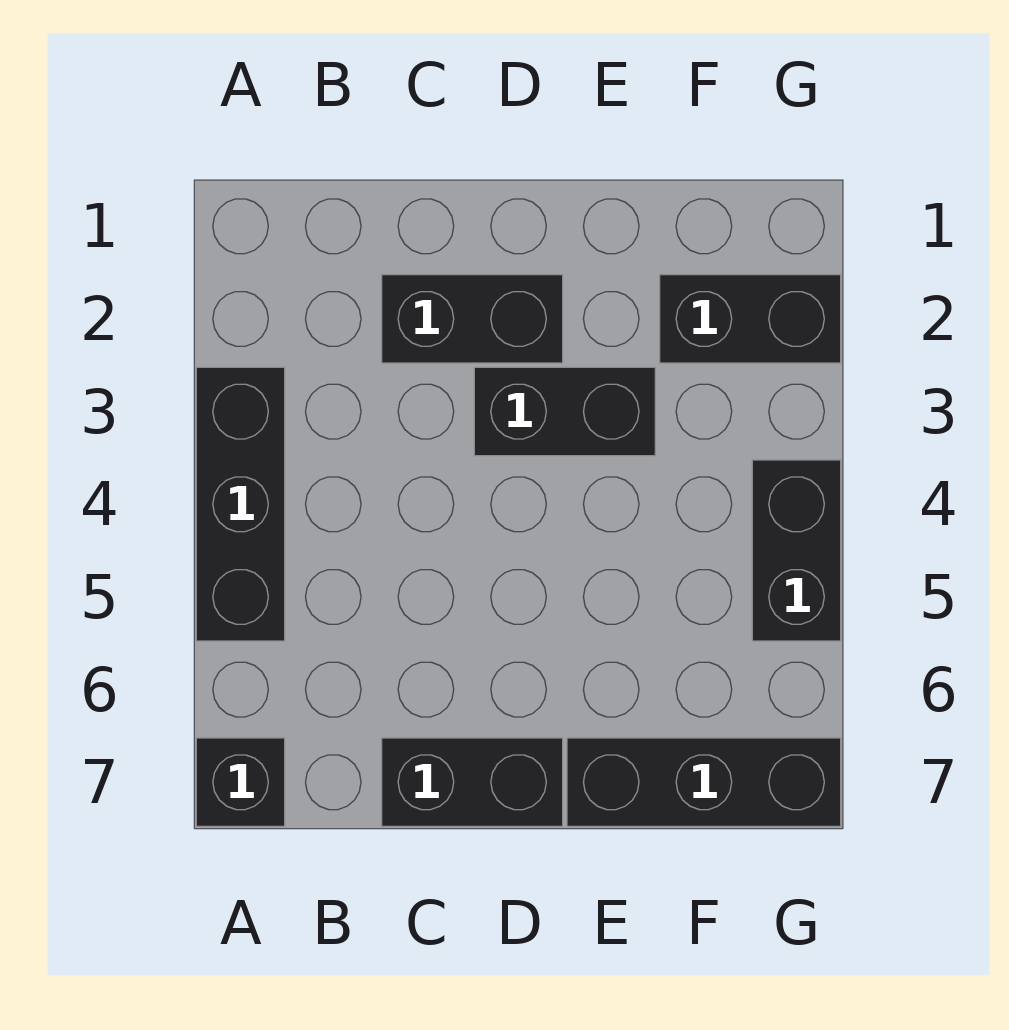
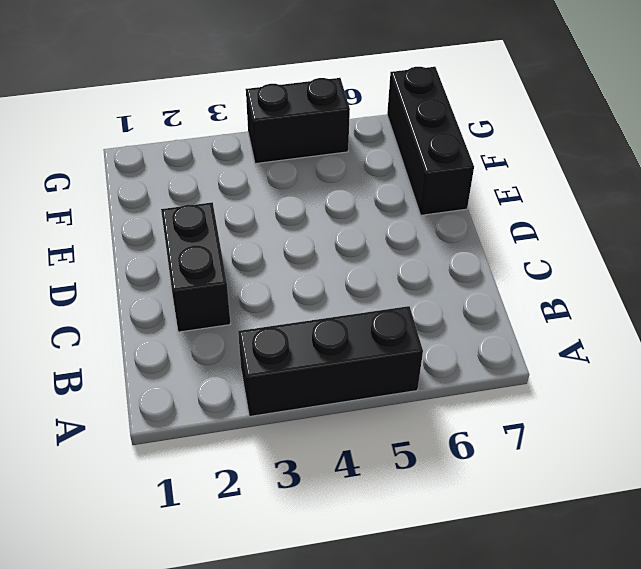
none -> black brick A7 level 1
none -> black brick C7:D7 level 1

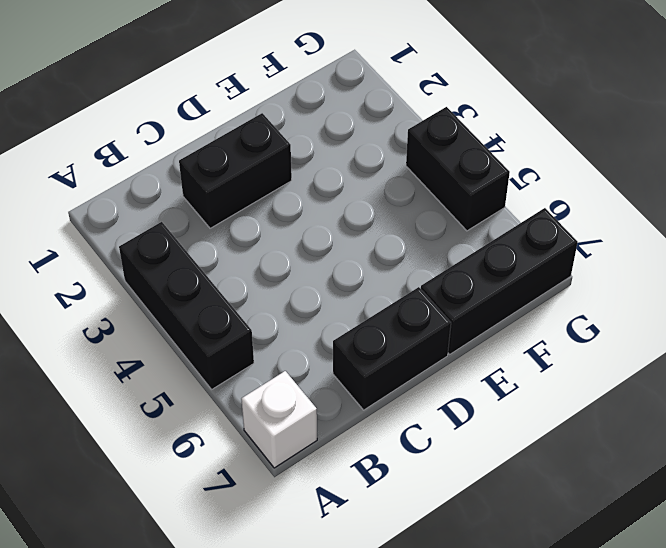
white brick A7 level 1 -> black brick A7 level 1
none -> black brick D3:E3 level 1
none -> black brick F2:G2 level 1

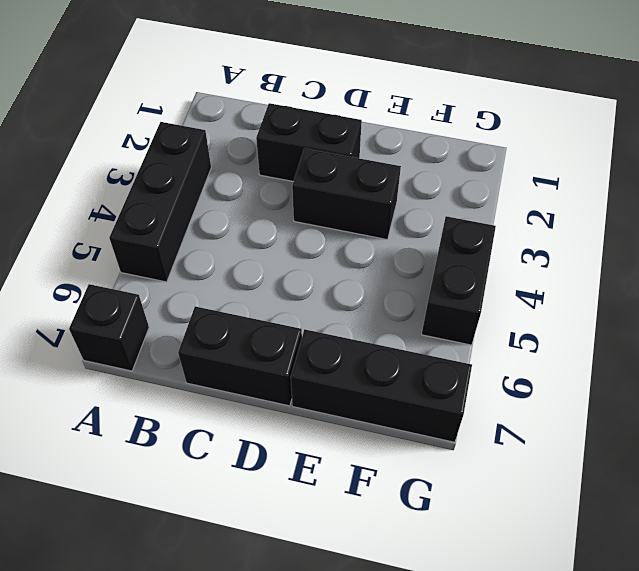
none -> black brick F2:G2 level 1

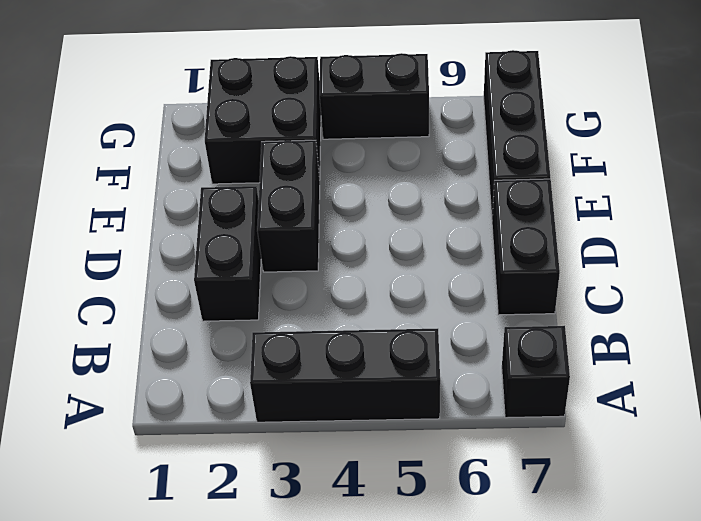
black brick F2:G3 level 1 -> black brick F2:G2 level 1

